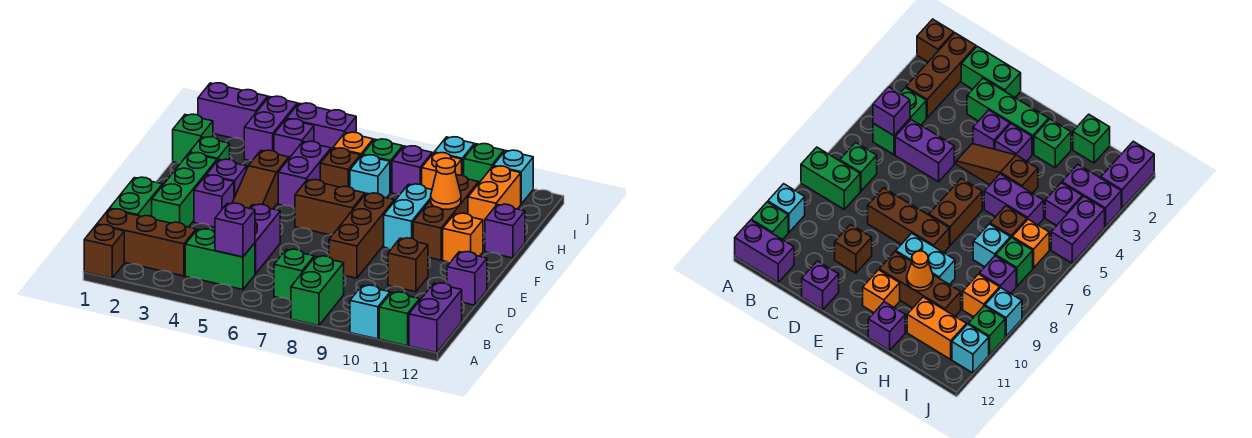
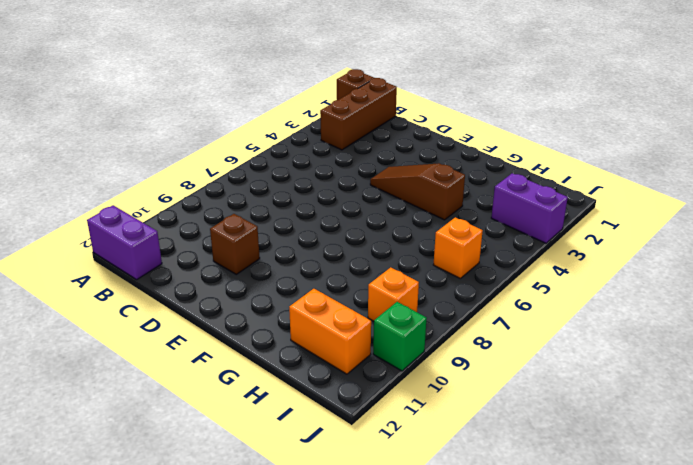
none -> green brick A8:B8 level 1
none -> cyan brick A10 level 1
none -> green brick A11 level 1
none -> green brick B4:B5 level 1

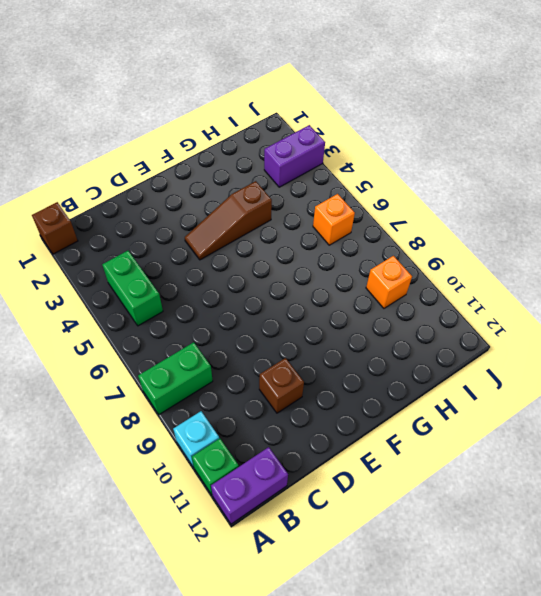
none -> brown brick B1:B3 level 1
none -> green brick B7 level 1
none -> green brick C1:D1 level 1
none -> purple brick C5:D5 level 1

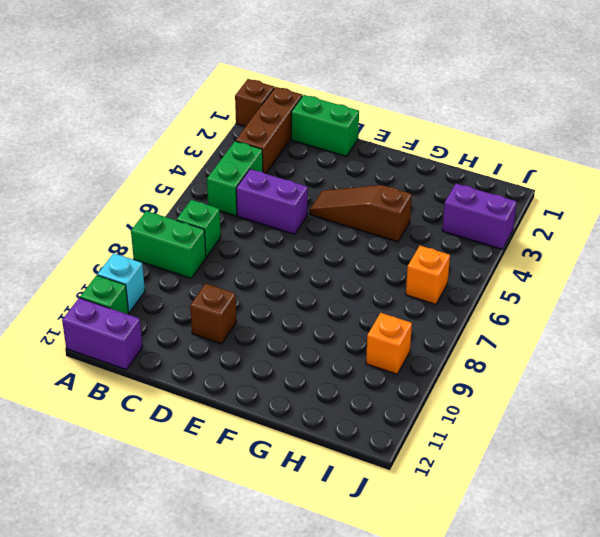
none -> green brick D2:F2 level 1
none -> brown brick D8:F8 level 1
none -> purple brick D12 level 1
none -> purple brick E3 level 1

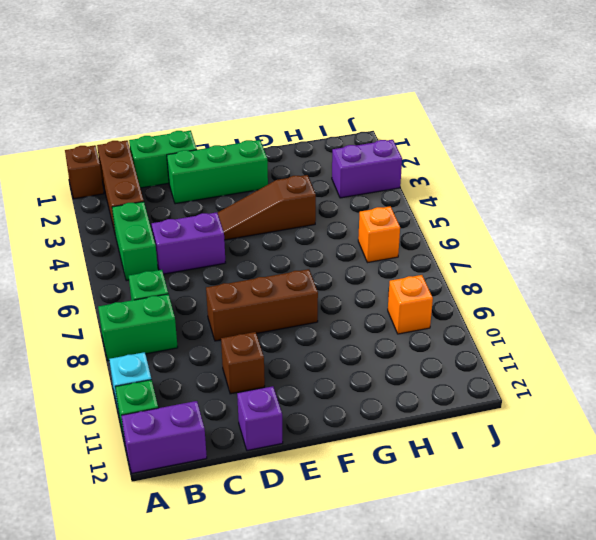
none -> purple brick E3 level 1
none -> purple brick F3 level 1
none -> brown brick F6:F7 level 1
none -> cyan brick F9:G9 level 1

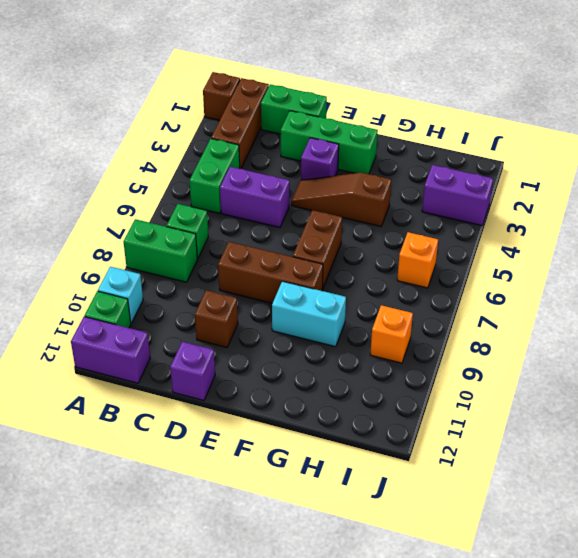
none -> purple brick F3 level 1
none -> brown brick F10:H10 level 1
none -> orange brick F11 level 1
none -> green brick G2 level 1

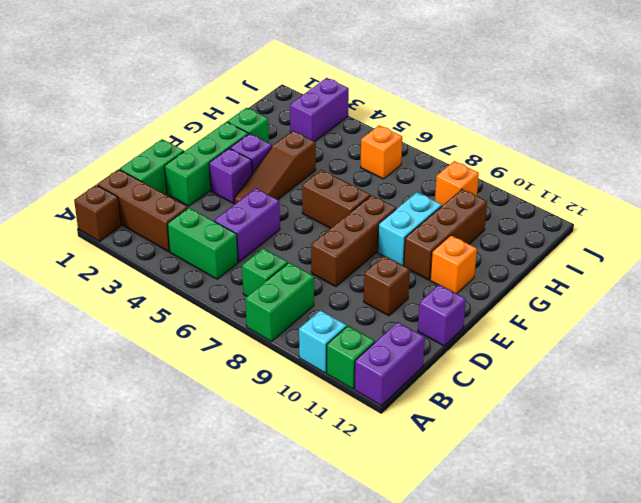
none -> purple brick G5:H5 level 1
none -> purple brick G12 level 1
none -> green brick H1 level 1
none -> brown brick H6 level 1

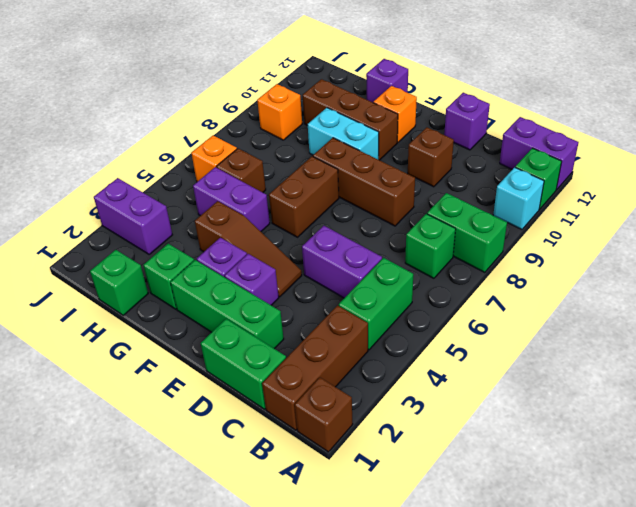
none -> cyan brick H7 level 1
none -> orange brick H11:I11 level 1
none -> purple brick I4 level 1
none -> green brick I7 level 1

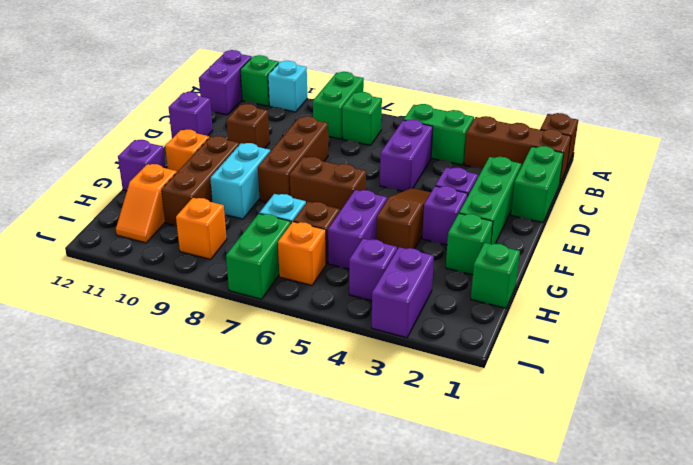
orange slope H11:I11 level 1 top H -> orange brick H11:I11 level 1
green brick I7:J7 level 1 -> green brick I7 level 1
none -> purple brick I8 level 1
none -> purple brick J1:J2 level 1
none -> purple brick J4:J5 level 1
none -> cyan brick J9 level 1

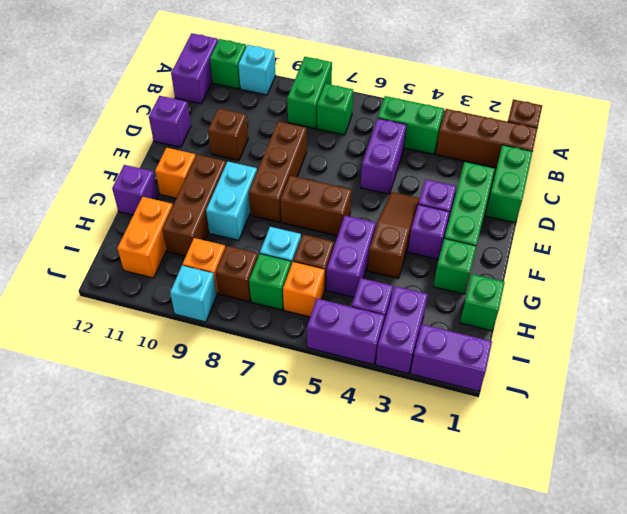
brown brick I8 level 1 -> purple brick I8 level 1
none -> green brick J10 level 1
none -> cyan brick J11 level 1
none -> purple brick B5 level 2
none -> orange cone G10 level 2

